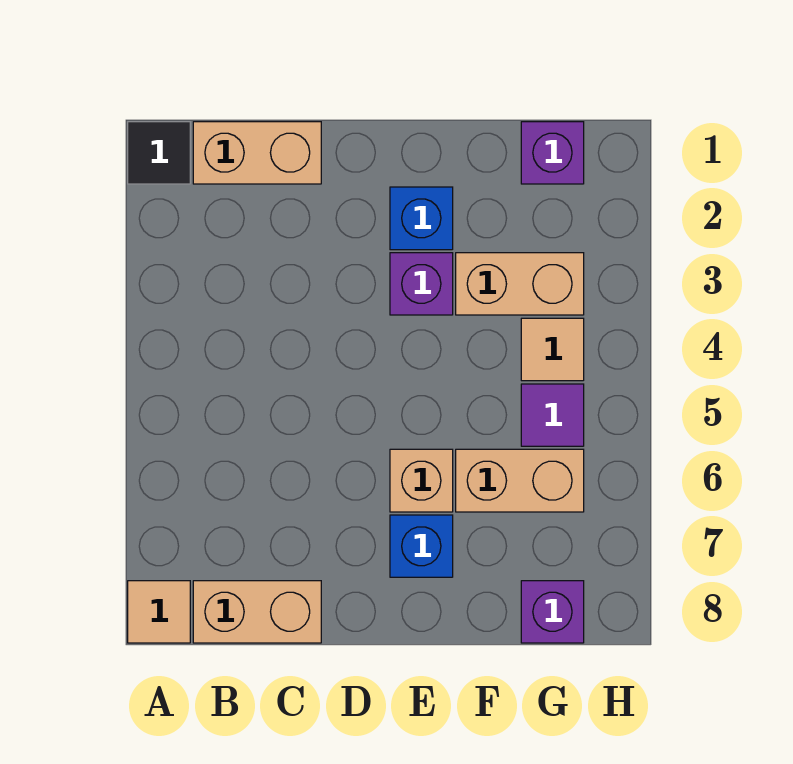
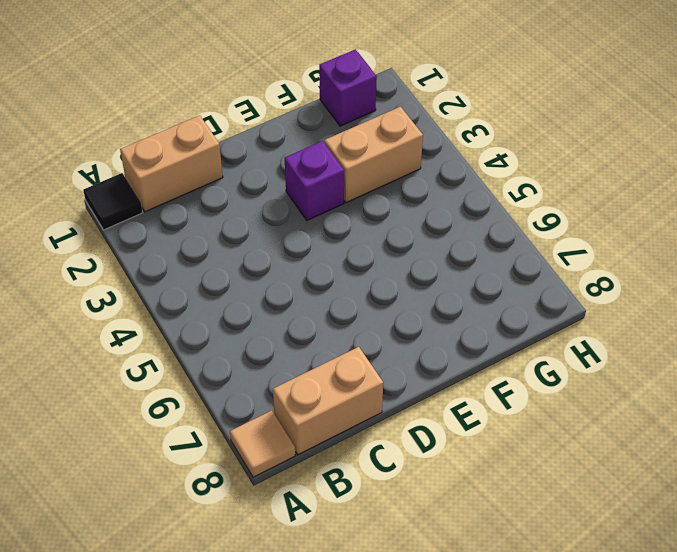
none -> blue brick E2 level 1
none -> tan brick E6 level 1
none -> blue brick E7 level 1

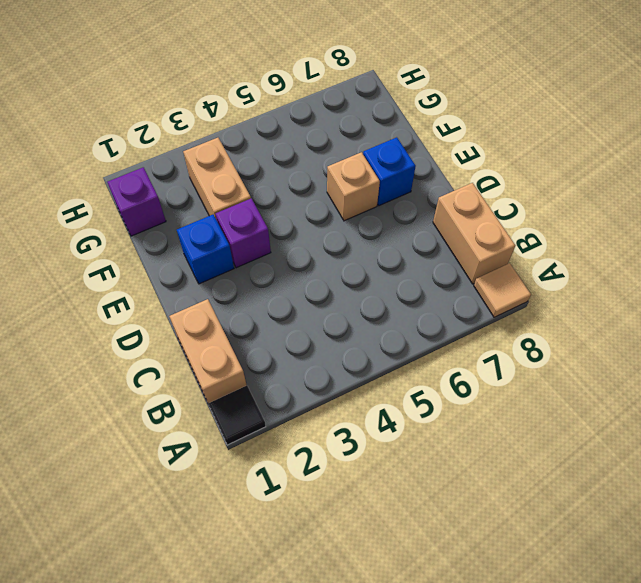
none -> tan brick F6:G6 level 1
none -> tan tile G4 level 1
none -> purple tile G5 level 1

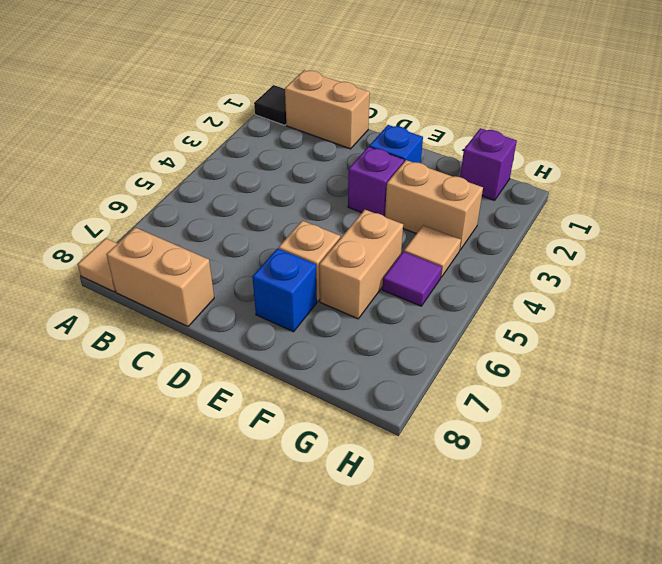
tan brick F5:F6 level 1 -> tan brick F6:G6 level 1
none -> purple brick G8 level 1

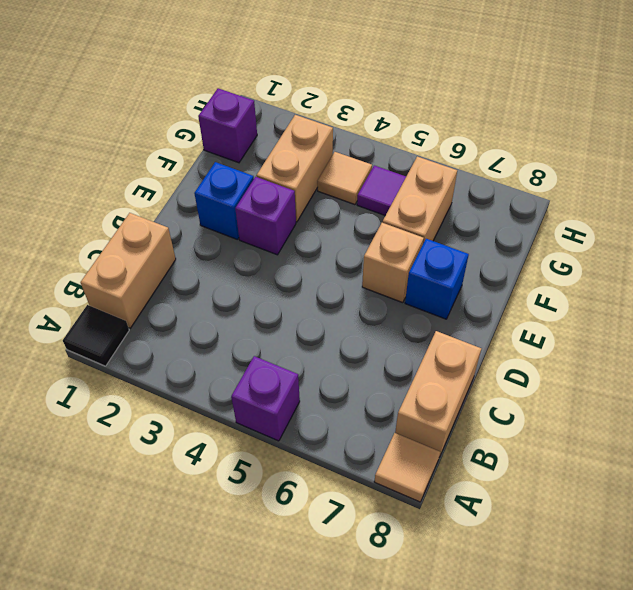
purple brick A5 level 1 -> purple brick G8 level 1

